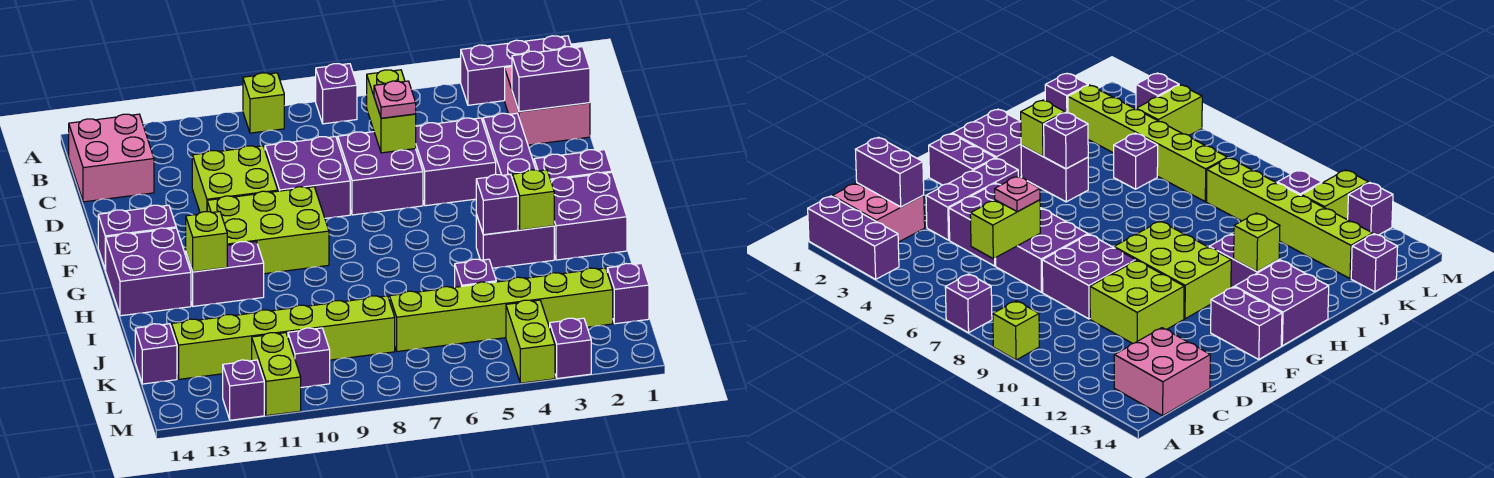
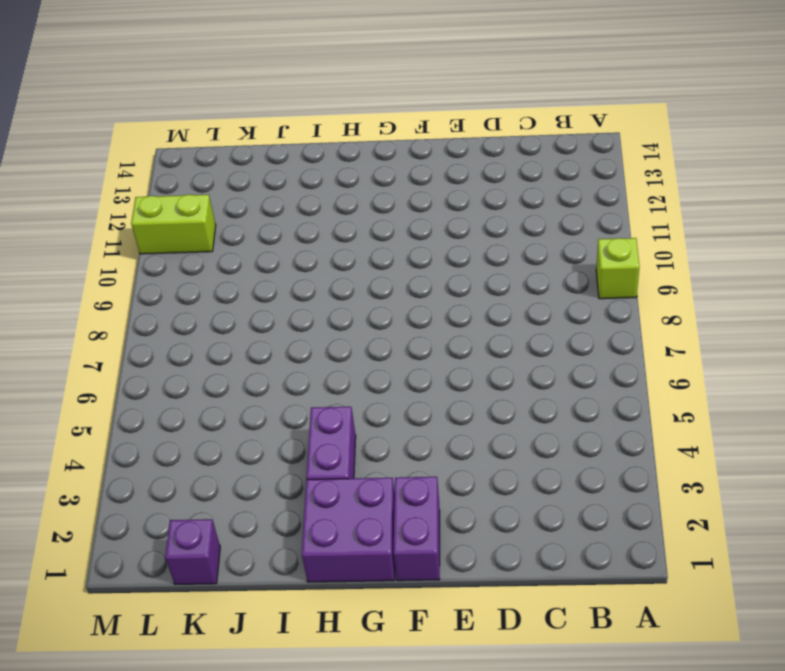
none -> purple brick A1:A3 level 1
none -> purple brick A7 level 1
none -> pink brick B1:C2 level 1
none -> pink brick B13:C14 level 1

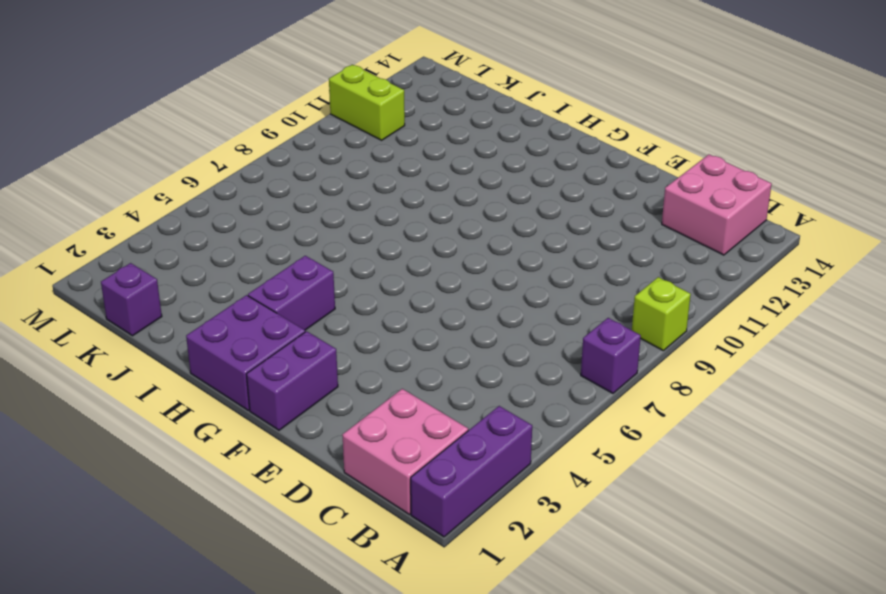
none -> purple brick D3:F3 level 1
none -> purple brick D4:E5 level 1
none -> purple brick D6:E7 level 1
none -> purple brick D8:E9 level 1

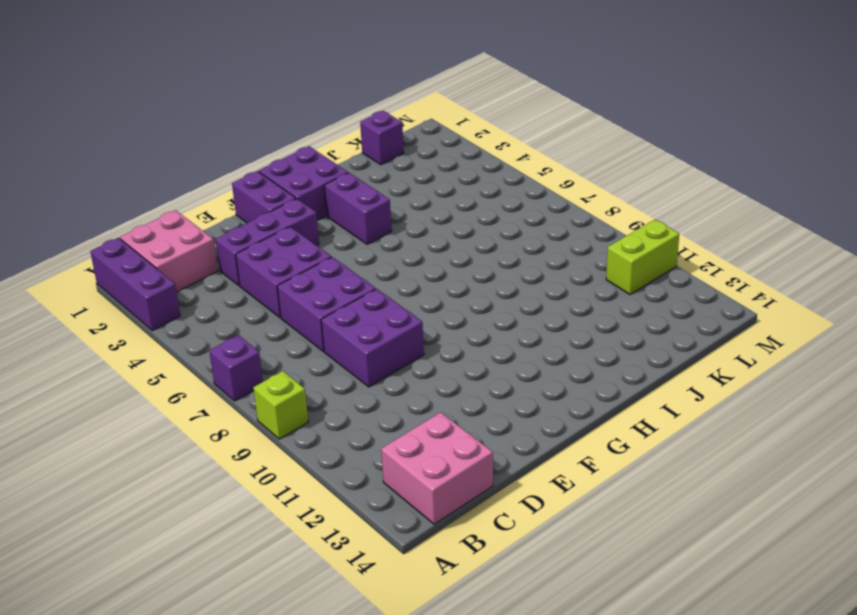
none -> lime brick D10:E11 level 1
none -> lime brick F9:G11 level 1
none -> purple brick F13:F14 level 1
none -> purple brick G13:H14 level 1

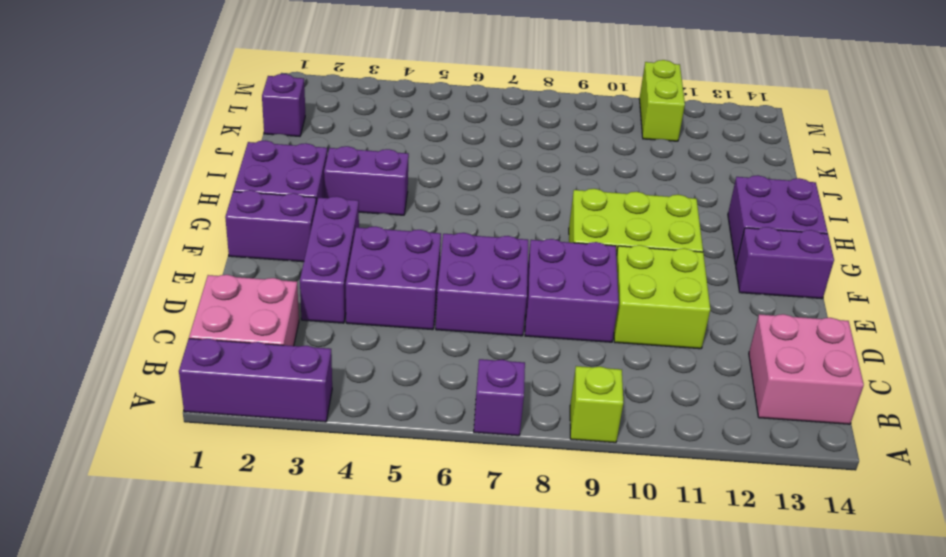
none -> purple brick H11:H12 level 1
none -> purple brick J5 level 1
none -> lime brick K2:K7 level 1
none -> lime brick K8:K13 level 1

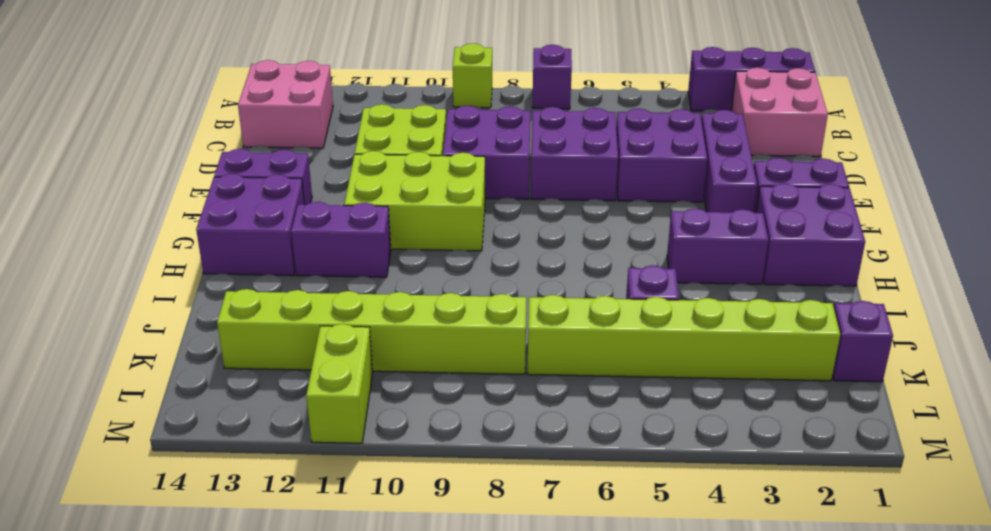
none -> purple brick K14 level 1
none -> lime brick L4:M4 level 1
none -> purple brick L10 level 1
none -> purple brick M3 level 1

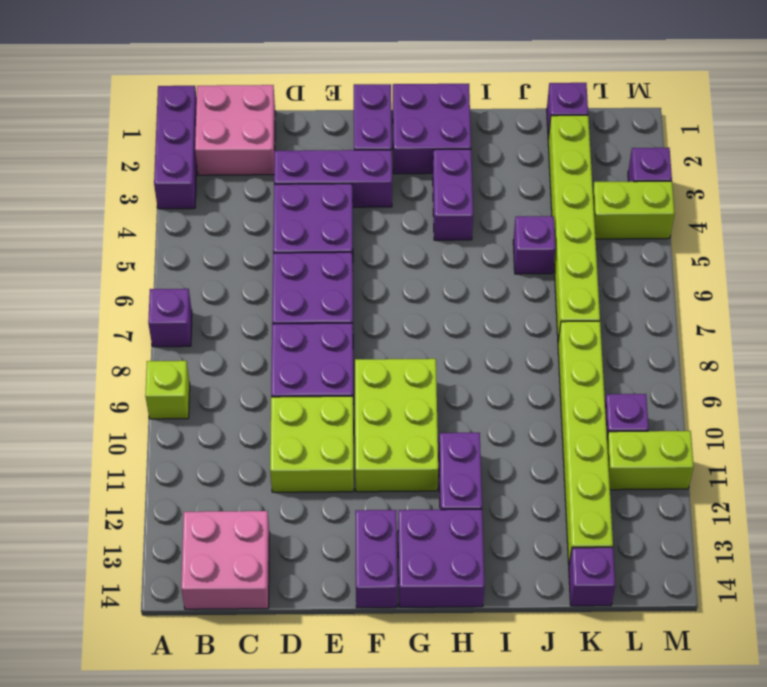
none -> purple brick M12 level 1
none -> purple brick C1:C2 level 2
none -> lime brick C6:D6 level 2
none -> lime brick H3 level 2

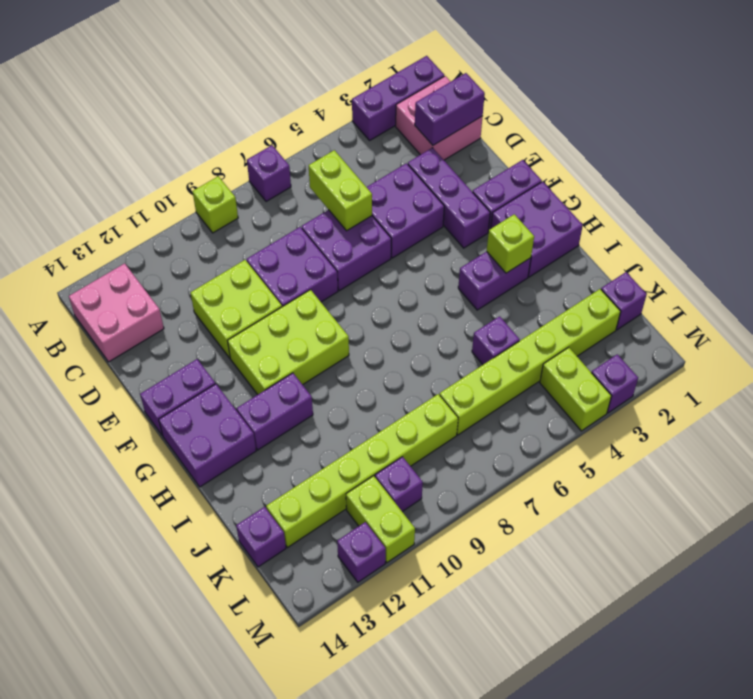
none -> purple brick H4 level 2
none -> lime brick H12 level 2
none -> pink plate D6 level 3

